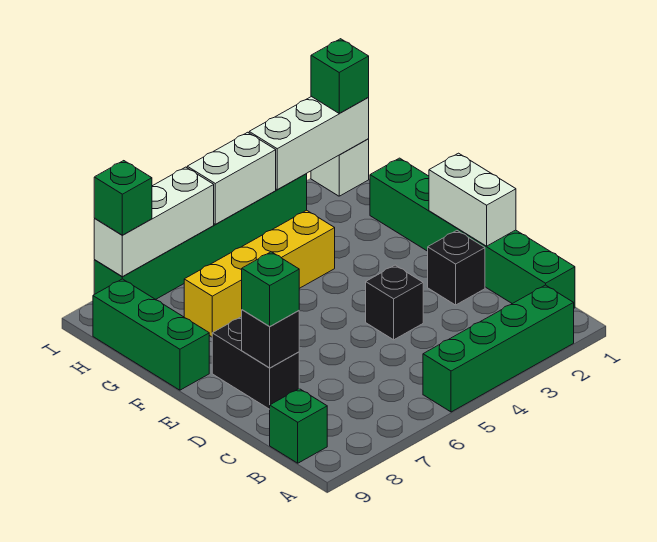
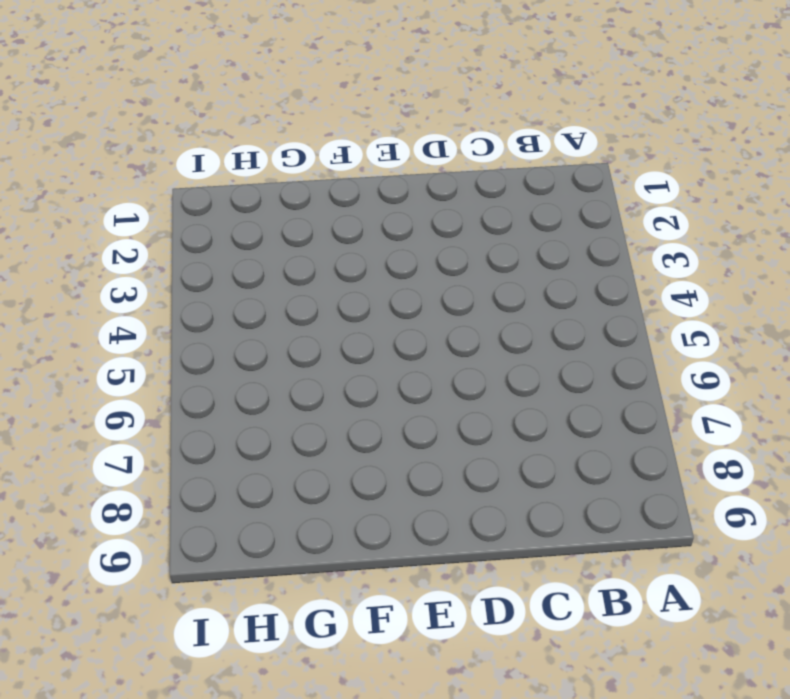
none -> green brick A2:A5 level 1
none -> green brick B1:G1 level 1
none -> green brick B9 level 1

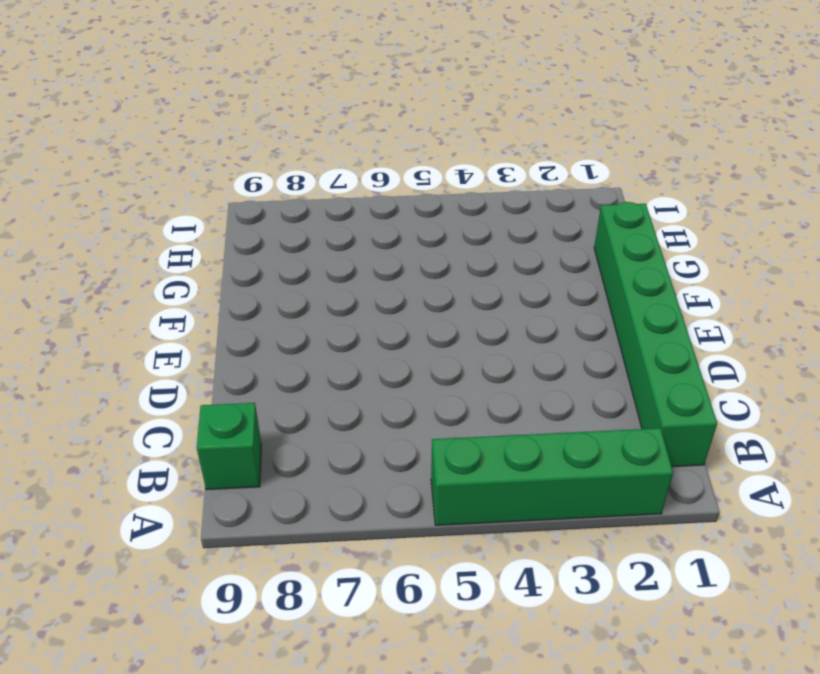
none -> black brick D2 level 1
none -> black brick D4 level 1
none -> black brick D8:E8 level 1

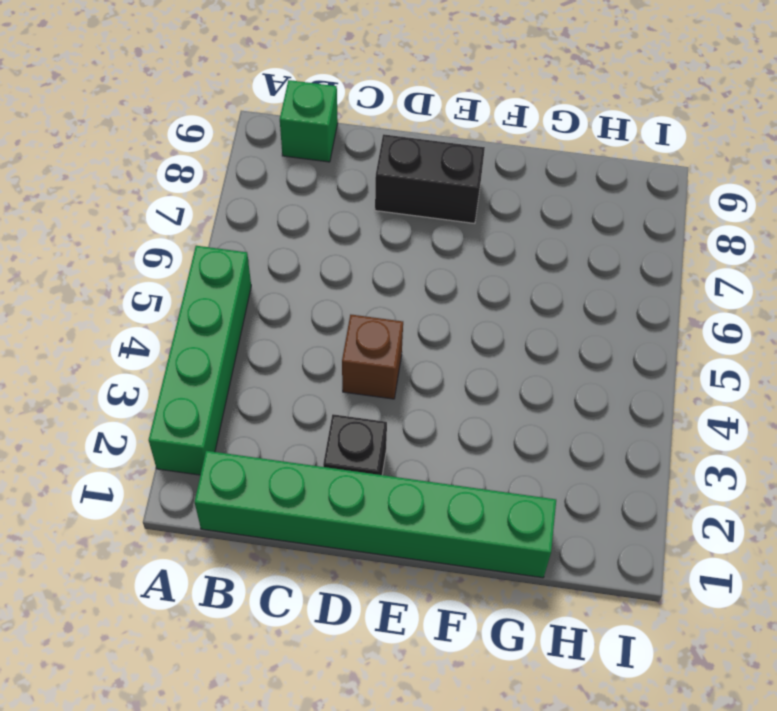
brown brick D4 level 1 -> black brick D4 level 1
none -> green brick F9:H9 level 1
none -> yellow brick G4:G7 level 1
none -> white brick I1 level 1

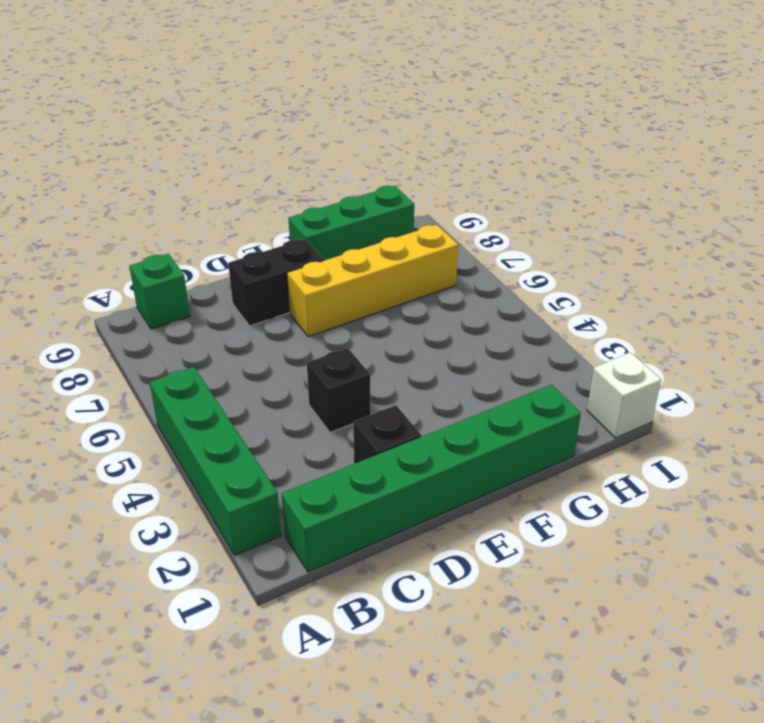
yellow brick E7:H7 level 1 -> yellow brick G4:G7 level 1
none -> green brick I3:I8 level 1
none -> white brick D1:E1 level 2
none -> black brick D8 level 2

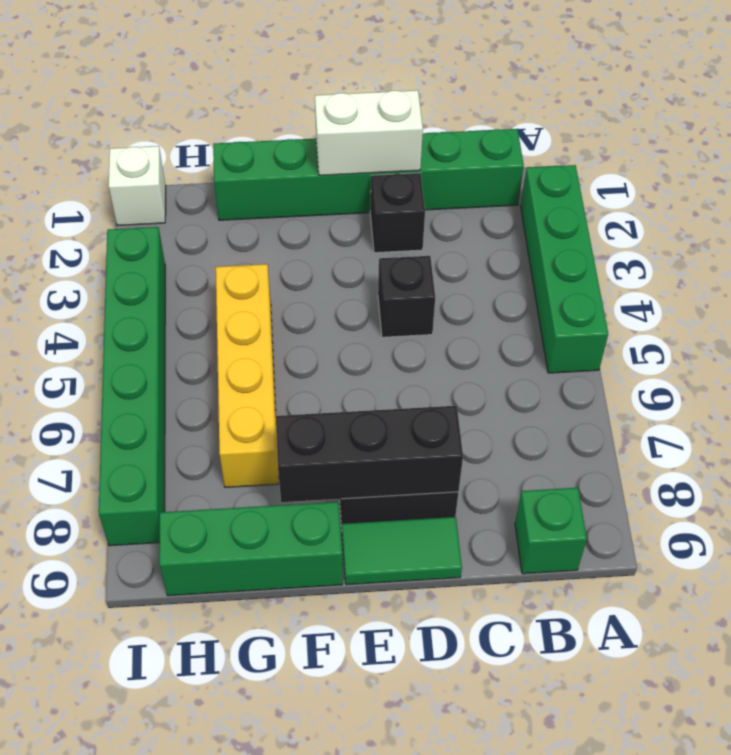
black brick D8:F8 level 2 -> black brick D8 level 2
green tile D9:E9 level 1 -> none
none -> white brick I1:I3 level 2
none -> white brick I4:I5 level 2
none -> white brick I6:I8 level 2

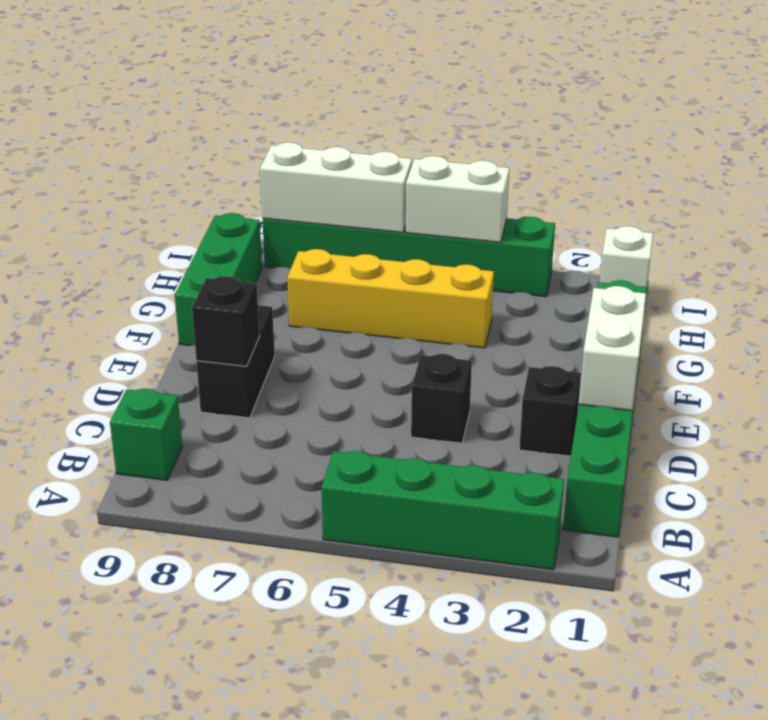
none -> white brick I1:I3 level 2
none -> green brick D8 level 3
none -> green brick I1 level 3

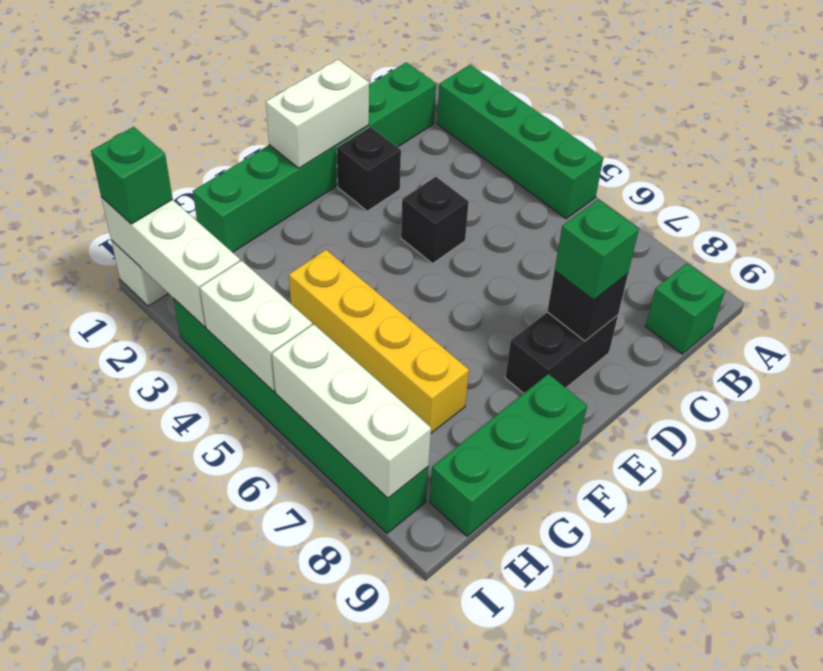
none -> green brick I8 level 3

